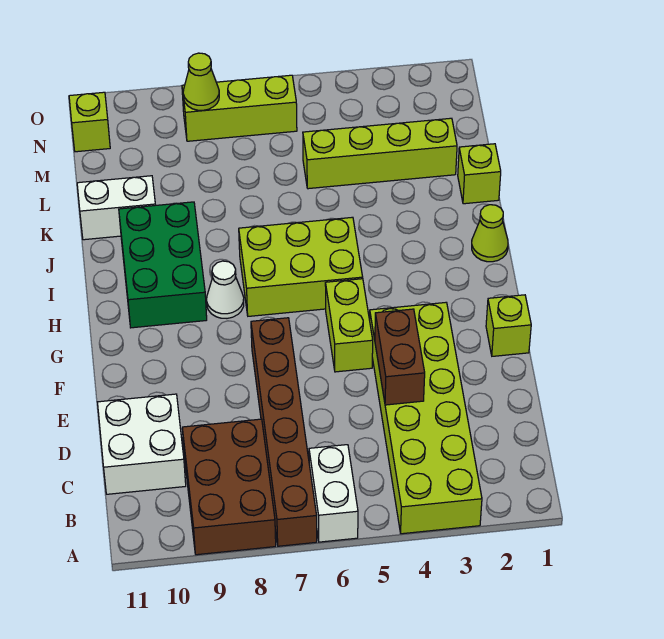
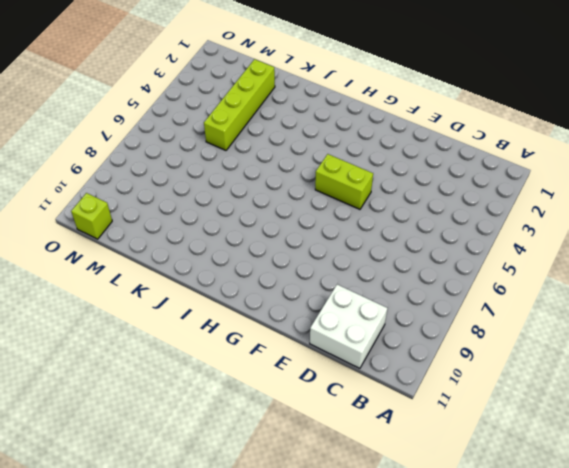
none -> lime brick A3:F4 level 1
none -> white brick A6:B6 level 1
none -> brown brick A7:F7 level 1

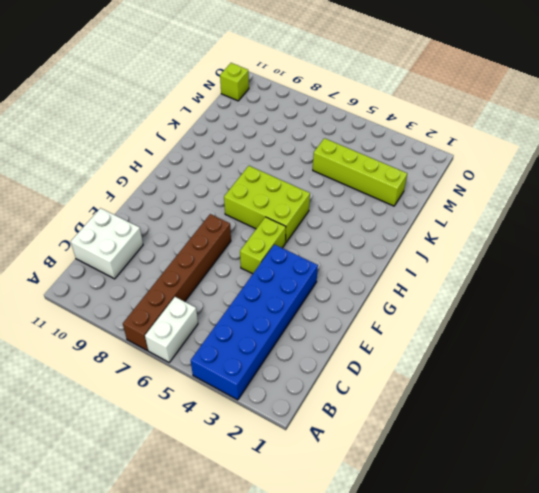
blue brick A3:F4 level 1 -> lime brick A3:F4 level 1
none -> brown brick A8:C9 level 1
none -> lime brick F1 level 1
none -> white cone H8 level 1

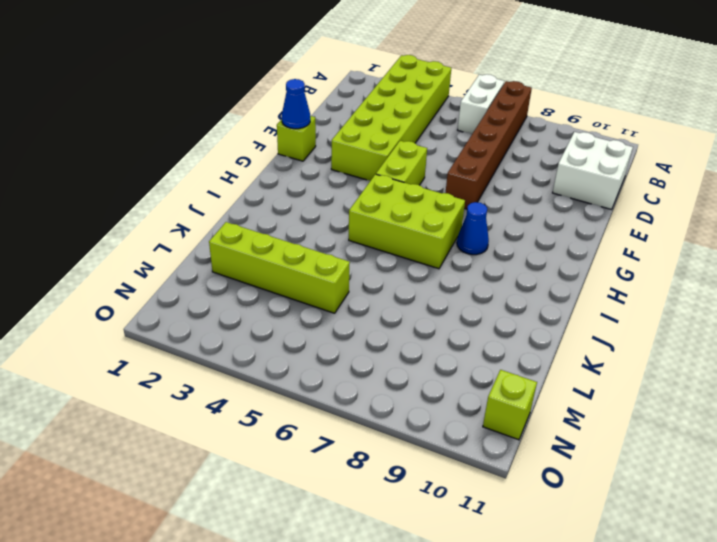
blue cone F1 level 2 -> none
blue cone H8 level 1 -> white cone H8 level 1
none -> brown brick A8:C9 level 1
none -> green brick H9:J10 level 1
none -> lime cone I1 level 1

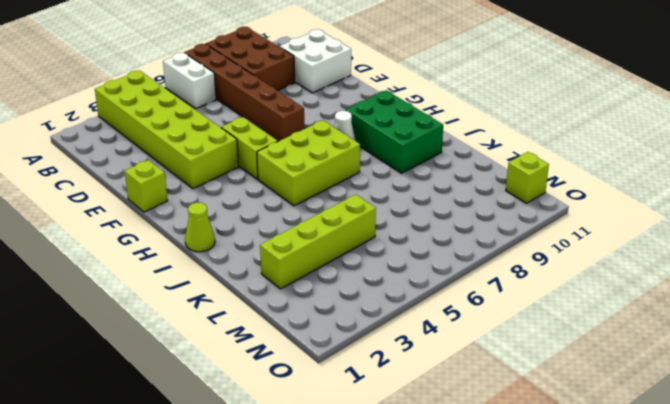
none -> lime brick K1 level 1
none -> white brick K10:K11 level 1
none -> lime brick N6:N8 level 1

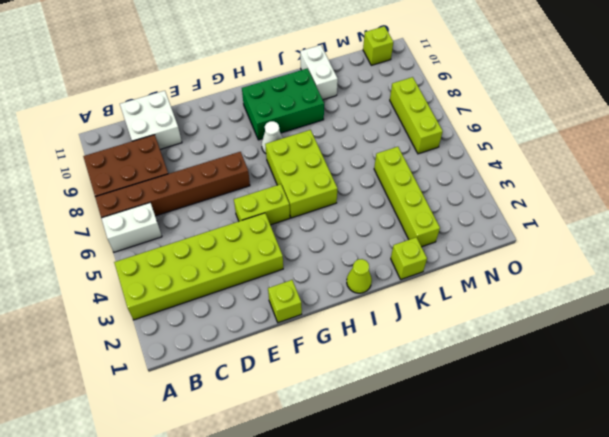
none -> brown brick D4:E4 level 2
none -> lime cone N8 level 2

